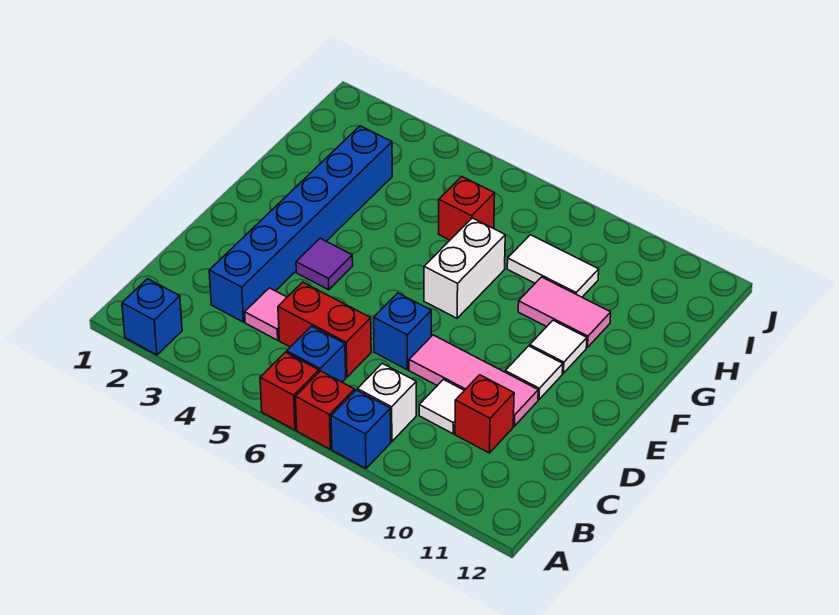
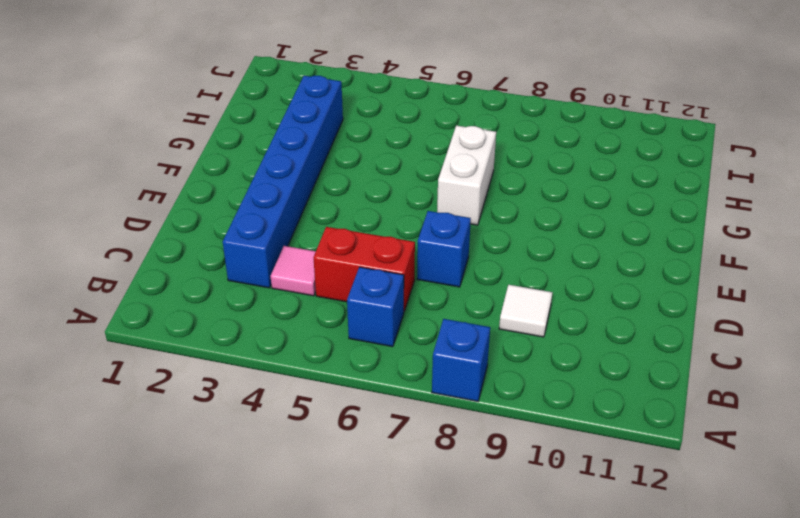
none -> blue brick A2 level 1
none -> red brick A6 level 1
none -> red brick A7 level 1

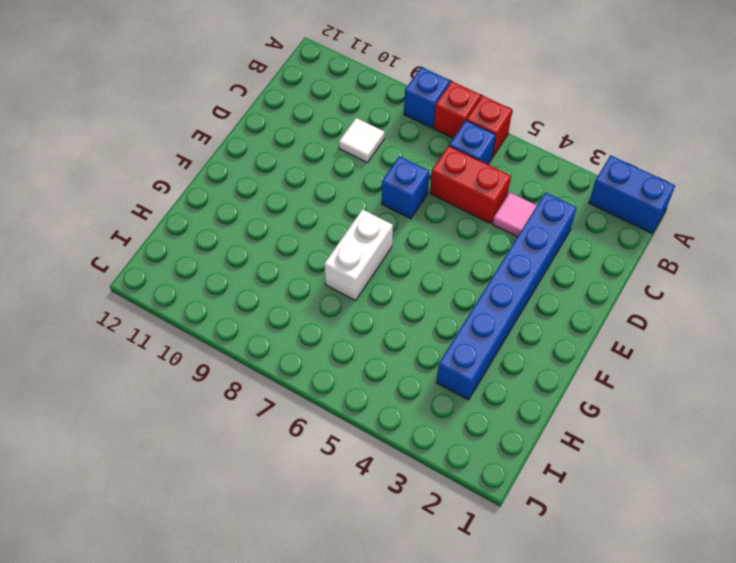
blue brick A1:A2 level 1 -> blue brick A2 level 1
none -> white brick B8 level 1
none -> red brick C10 level 1
none -> pink tile D8:D10 level 1

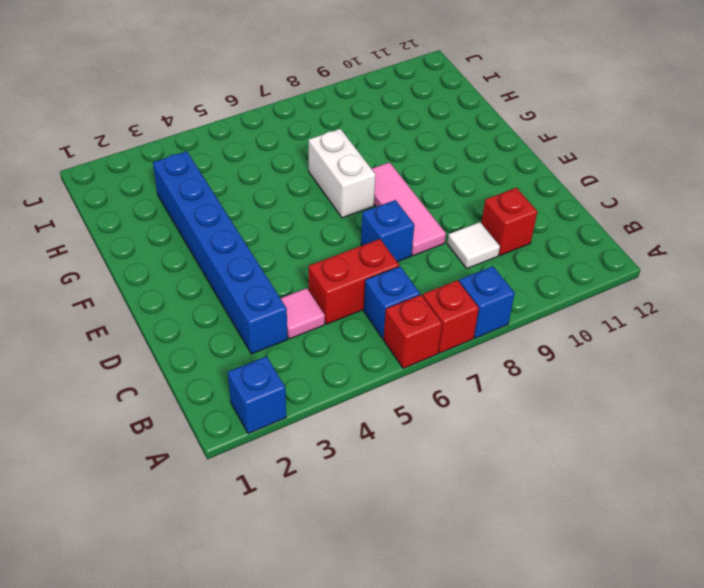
pink tile D8:F8 level 1 -> pink tile D8:D10 level 1
none -> white brick B8 level 1
none -> purple tile E4 level 1
none -> white tile E10 level 1

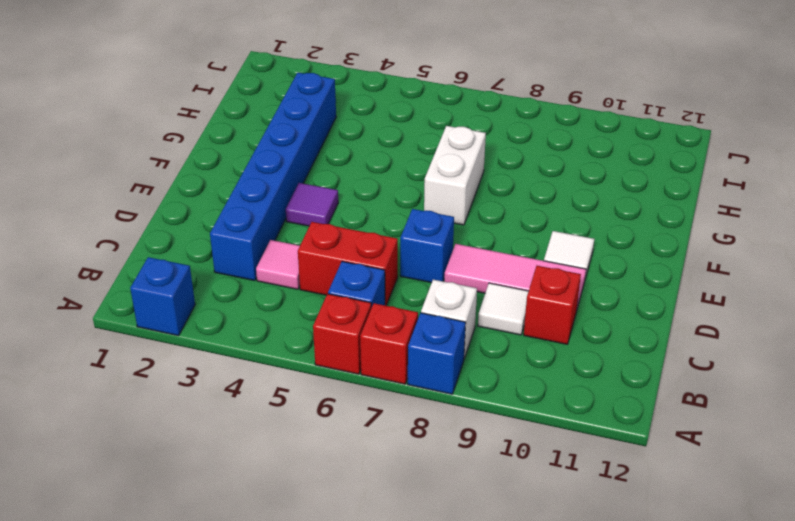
none -> white tile F10 level 1
none -> pink tile G9:G10 level 1
none -> red brick H6 level 1

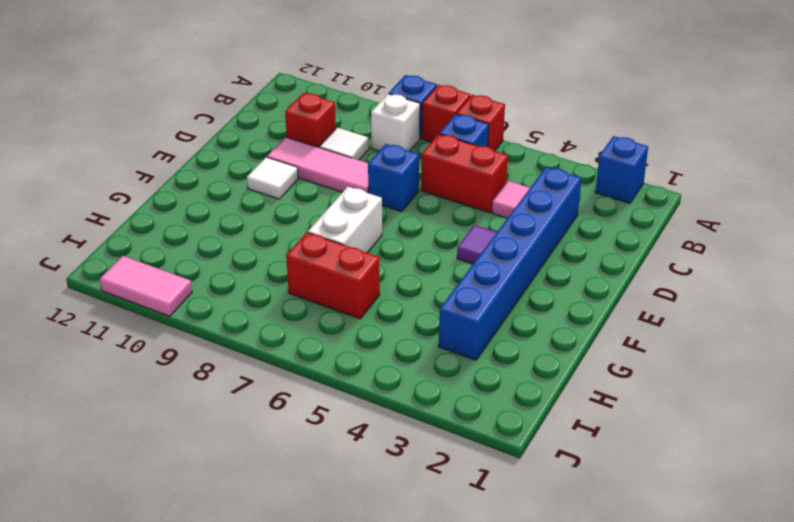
red brick H6:H7 level 1 -> red brick H6 level 1
pink tile J10:J11 level 1 -> pink tile G9:G10 level 1
none -> white tile F10 level 1
none -> white tile H8:H9 level 1

